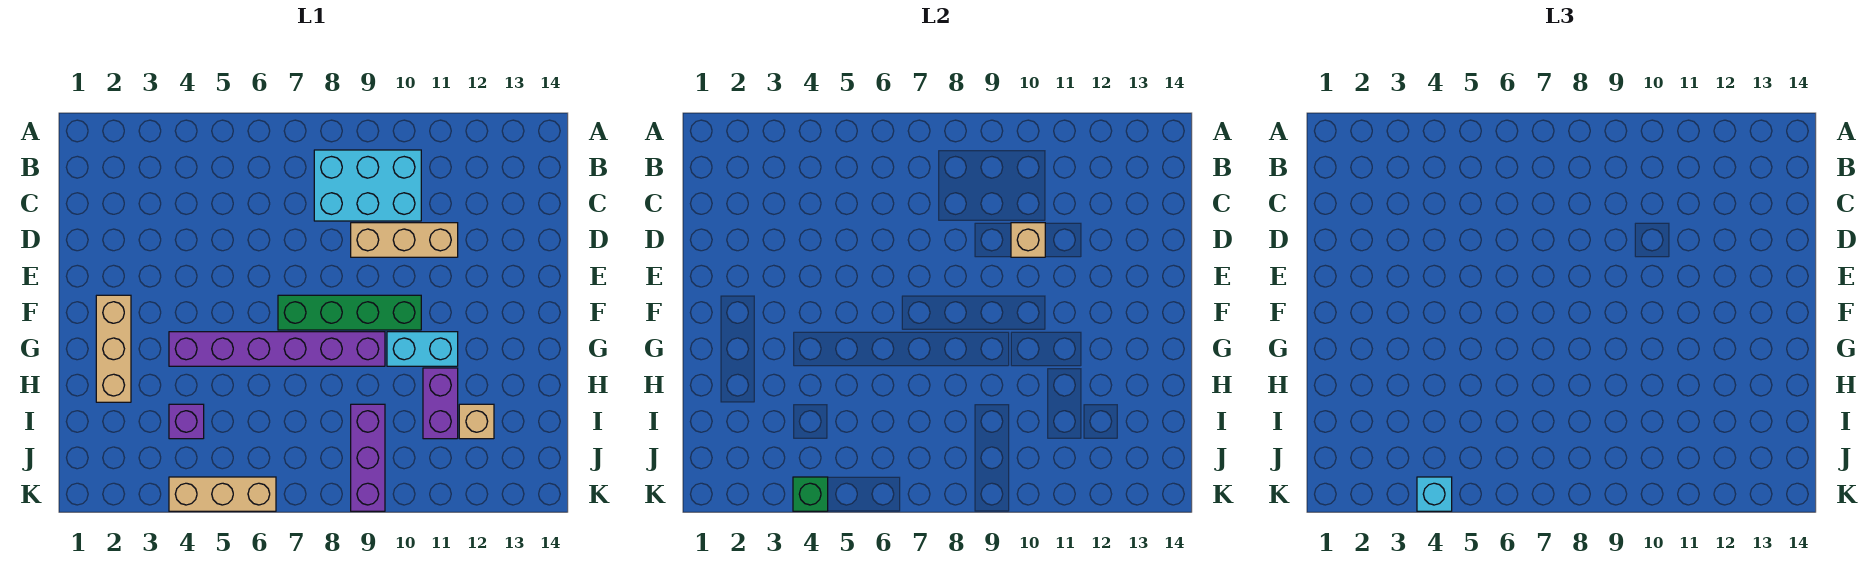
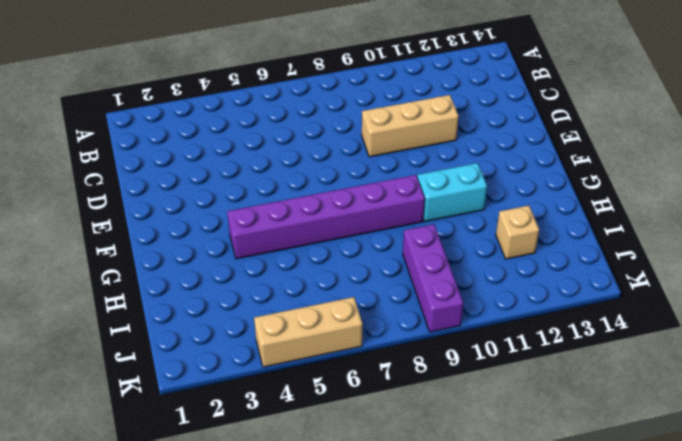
none -> cyan brick B8:C10 level 1
none -> tan brick F2:H2 level 1
none -> green brick F7:F10 level 1

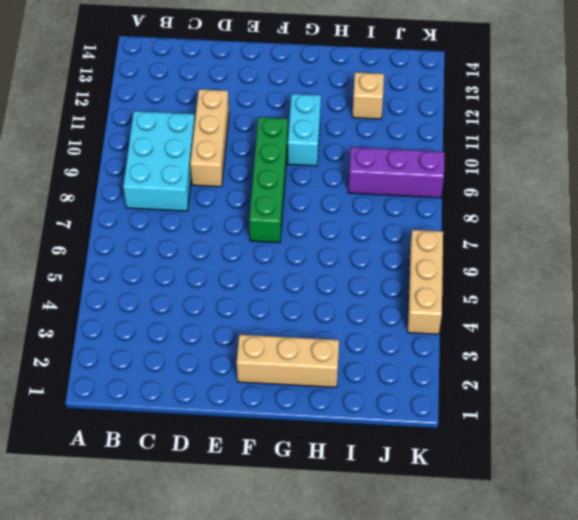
none -> purple brick G4:G9 level 1
none -> purple brick H11:I11 level 1
none -> purple brick I4 level 1

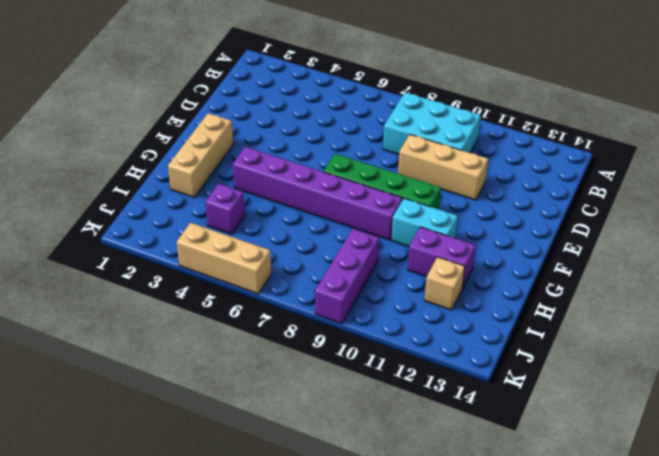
purple brick H11:H12 level 1 -> purple brick H11:I11 level 1
none -> tan brick D10 level 2
none -> green brick K4 level 2
none -> cyan brick K4 level 3

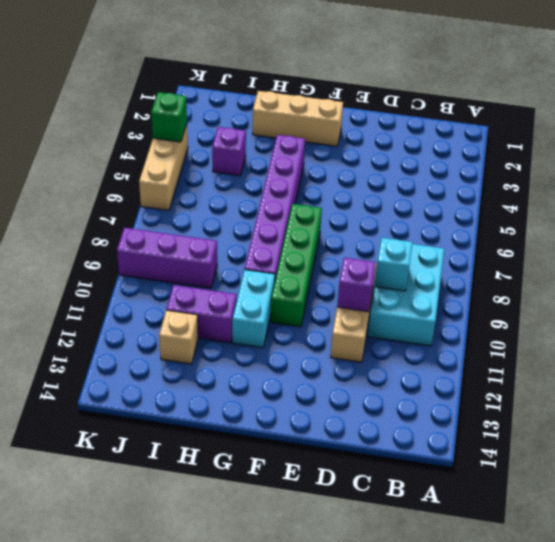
cyan brick C9 level 2 -> cyan brick K4 level 3
purple brick D10 level 2 -> tan brick D10 level 2

